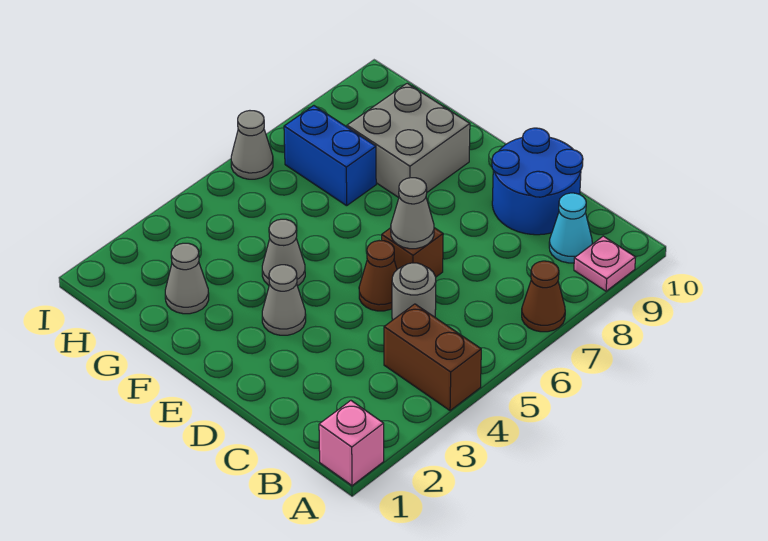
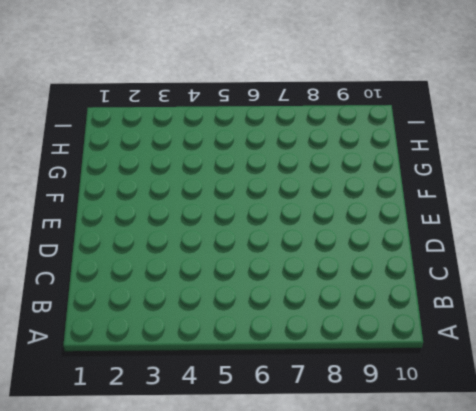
none -> pink brick A1 level 1
none -> brown brick A4:B4 level 1
none -> brown cone A7 level 1

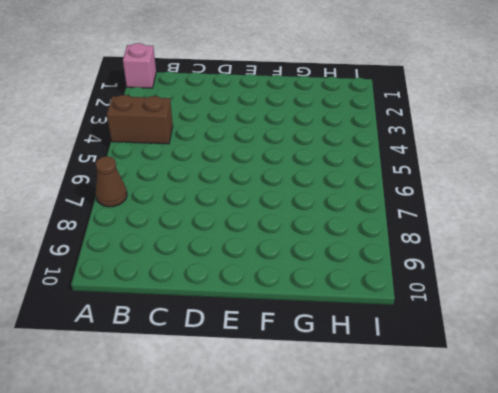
none -> pink plate A9 level 1
none -> cyan cone B9 level 1
none -> grey round brick C5 level 1

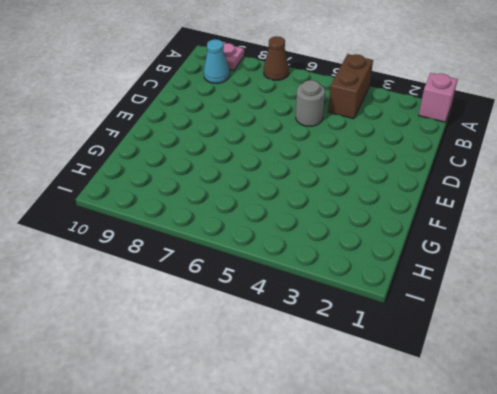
none -> blue round brick C9:D10 level 1
none -> brown cone D5 level 1
none -> brown brick D6 level 1

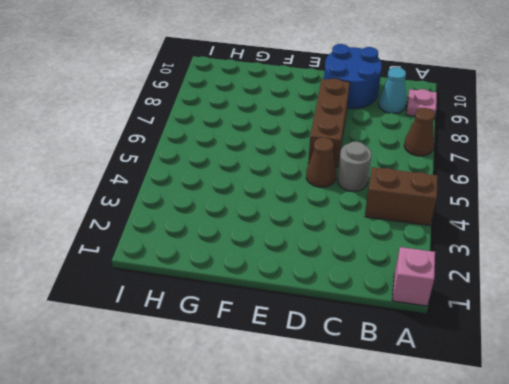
brown brick D6:D8 level 1 -> brown brick D6 level 1
none -> grey cone E3 level 1
none -> grey cone F4 level 1
none -> grey brick F8:G9 level 1

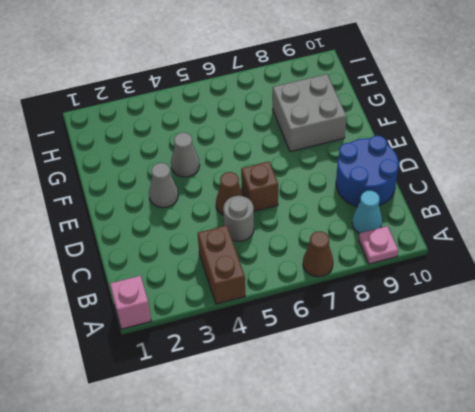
none -> grey cone G2 level 1
none -> blue brick G7:H7 level 1
none -> grey cone I6 level 1

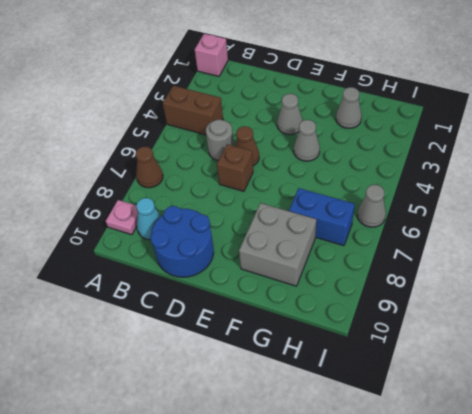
none -> grey cone D6 level 2

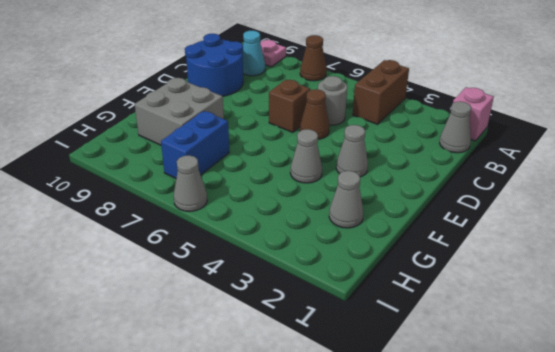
grey cone B1 level 1 -> grey cone D6 level 2

